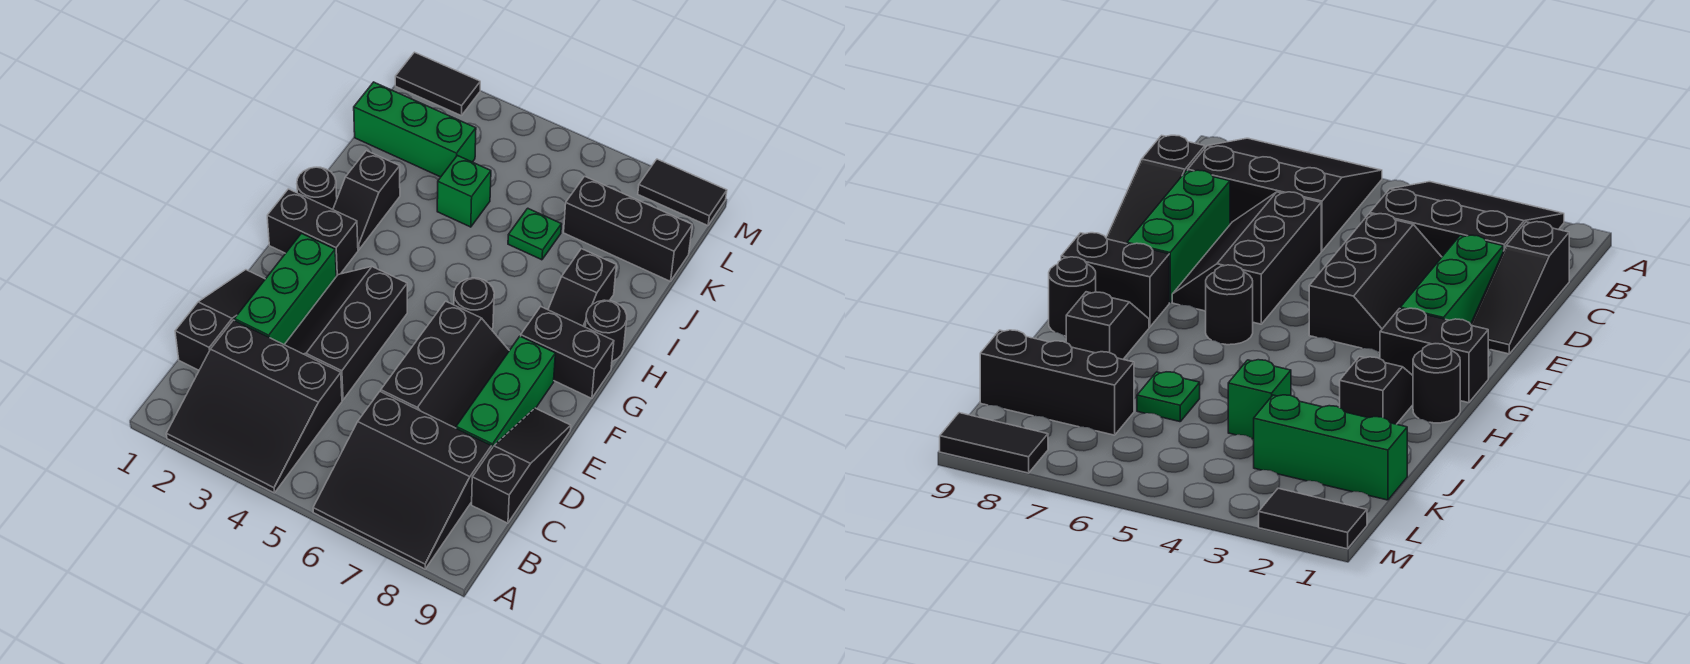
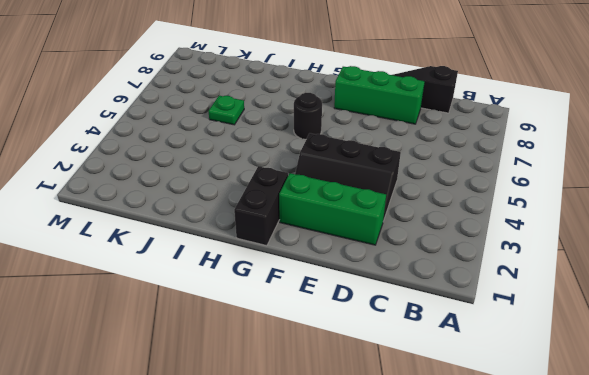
none -> black slope A2:C4 level 1 top C
none -> black slope A6:C8 level 1 top C
none -> black slope C1:E1 level 1 top C

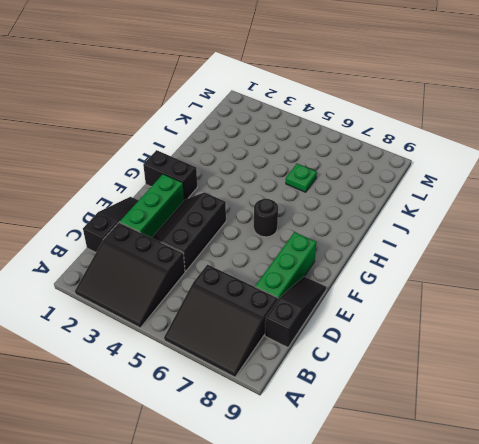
none -> black slope D6:F7 level 1 top 6
none -> black brick G8:G9 level 1
none -> black round brick H1 level 1

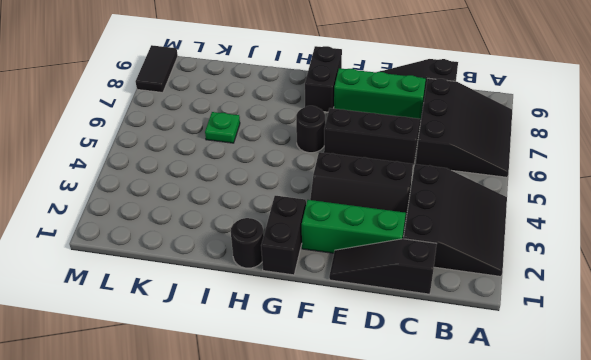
none -> black slope H2:I2 level 1 top I
none -> black slope H8:I8 level 1 top I
none -> black round brick H9 level 1

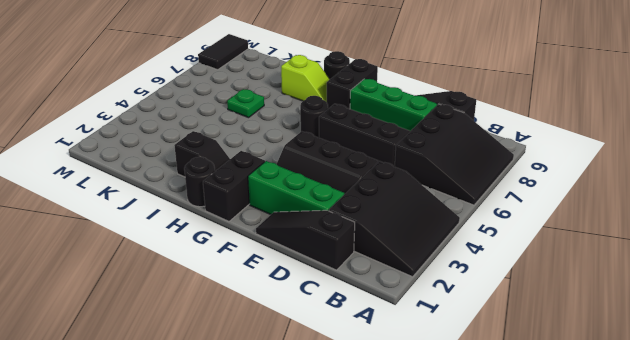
lime slope H8:I8 level 1 top I -> black slope H8:I8 level 1 top I
none -> green brick J4 level 1
none -> green brick K1:K3 level 1
none -> black brick K7:K9 level 1

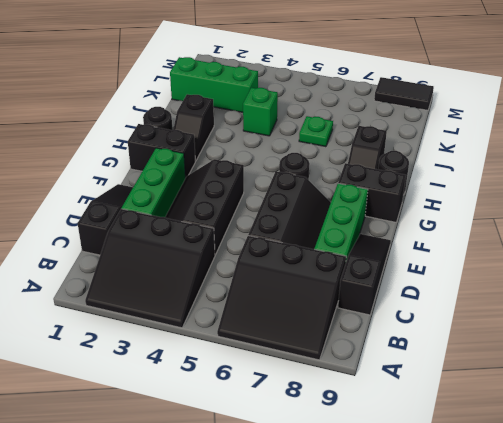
none -> black brick K7:K9 level 1
none -> black tile M1:M2 level 1

